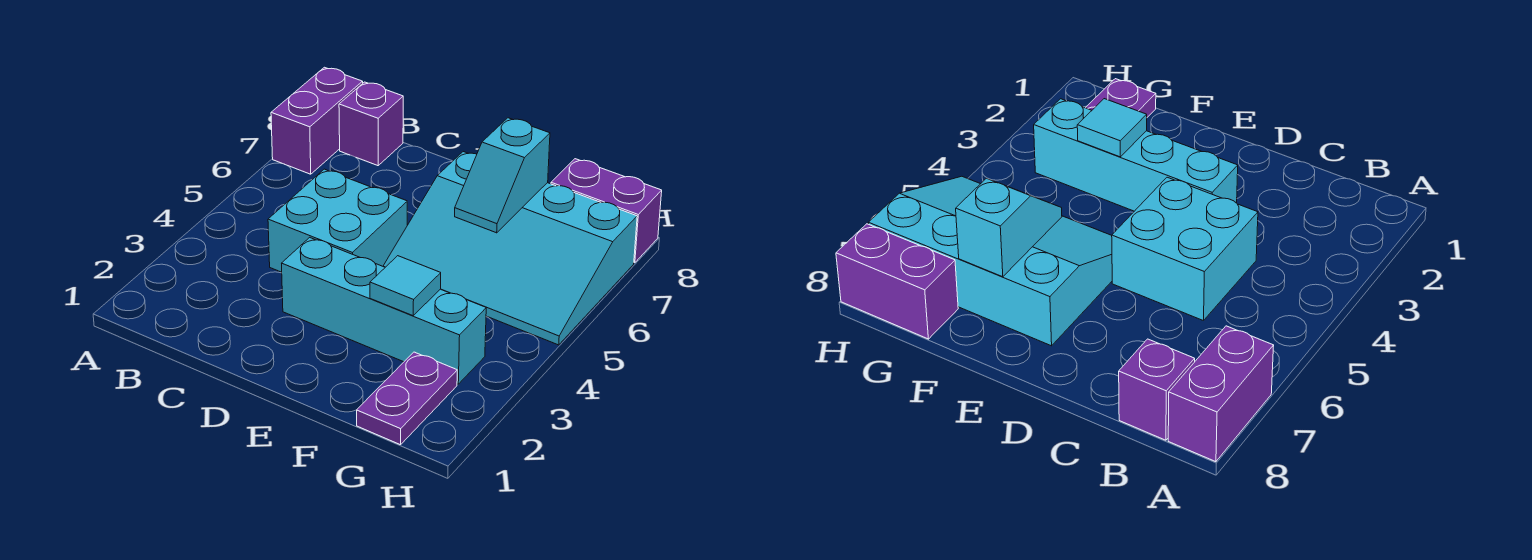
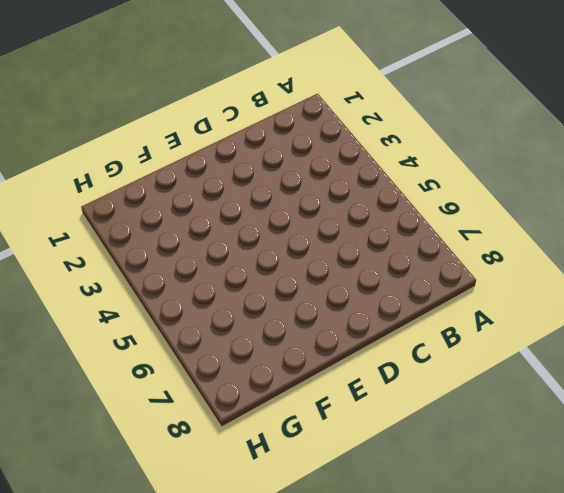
none -> purple brick A7:A8 level 1
none -> purple brick B8 level 1

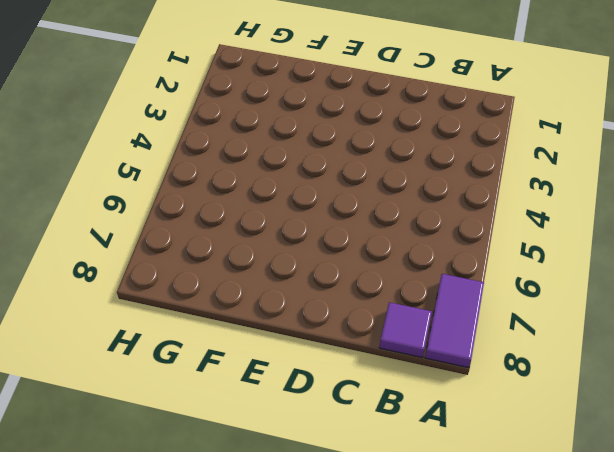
purple tile A7:A8 level 1 -> purple brick A7:A8 level 1
purple tile B8 level 1 -> purple brick B8 level 1
none -> cyan brick C4:D5 level 1
none -> cyan brick D3:G3 level 1

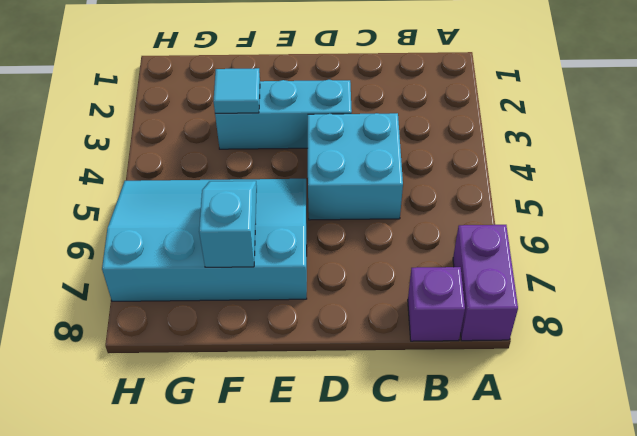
cyan brick D3:F3 level 1 -> cyan brick D3:G3 level 1
none -> purple plate G1:G2 level 1
none -> purple brick G8:H8 level 1

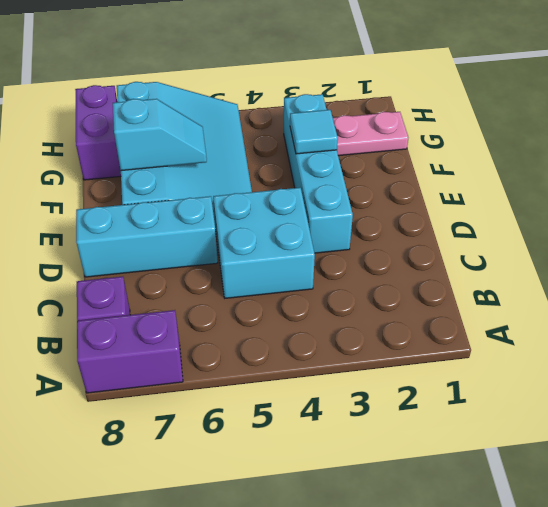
cyan brick D6:D8 level 1 -> none
pink plate G1:G2 level 1 -> purple plate G1:G2 level 1

